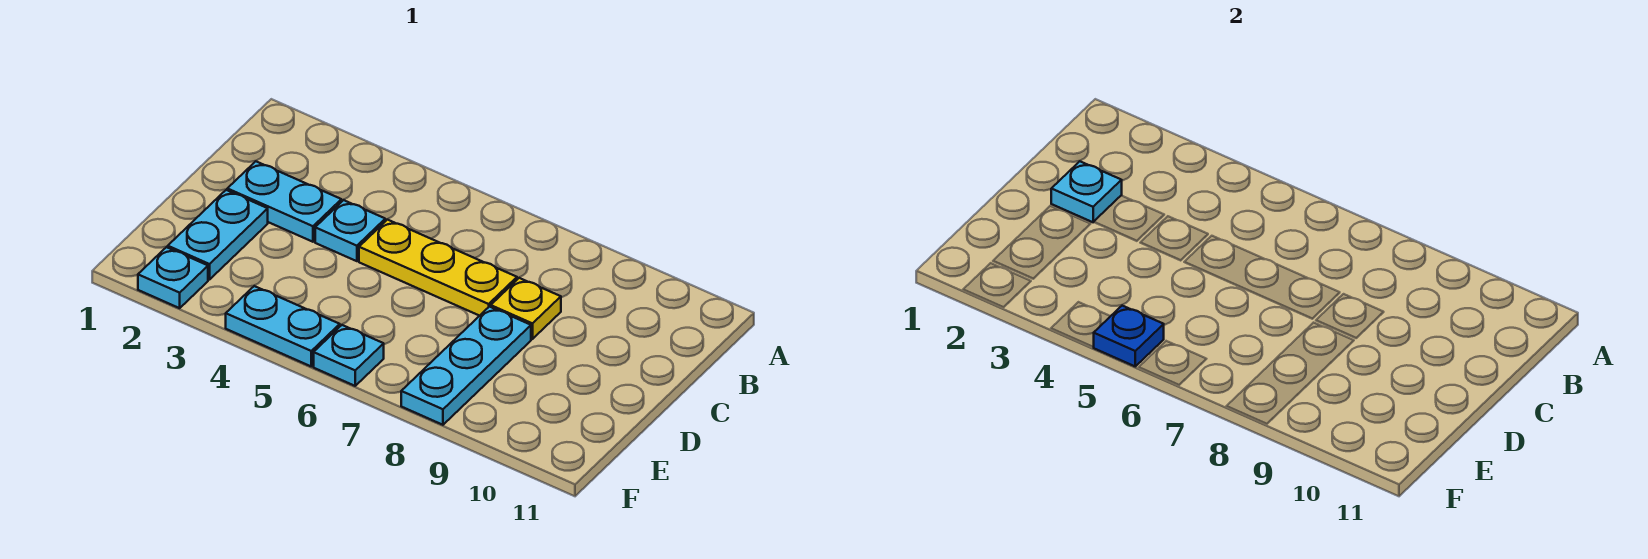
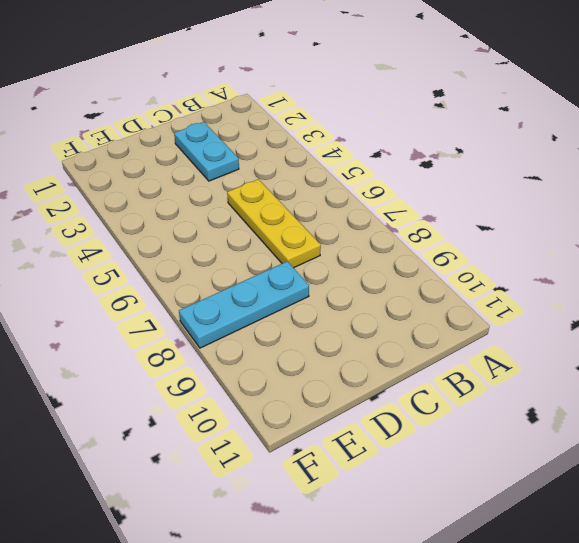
none -> cyan plate C4 level 1
none -> yellow plate C8 level 1

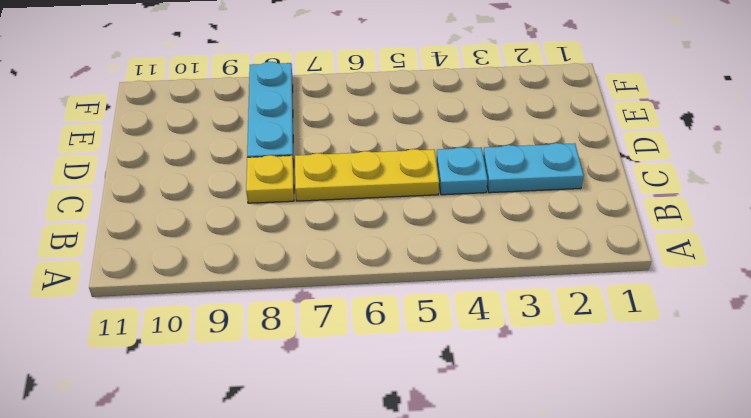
none -> cyan plate D2:E2 level 1
none -> cyan plate F2 level 1

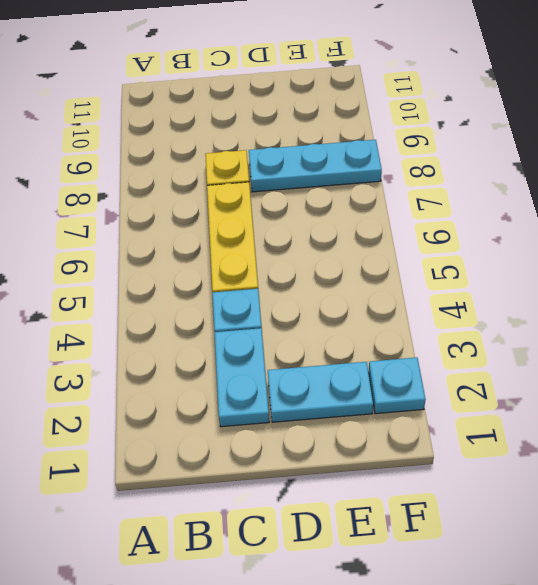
none -> cyan plate F4:F5 level 1
none -> cyan plate F6 level 1

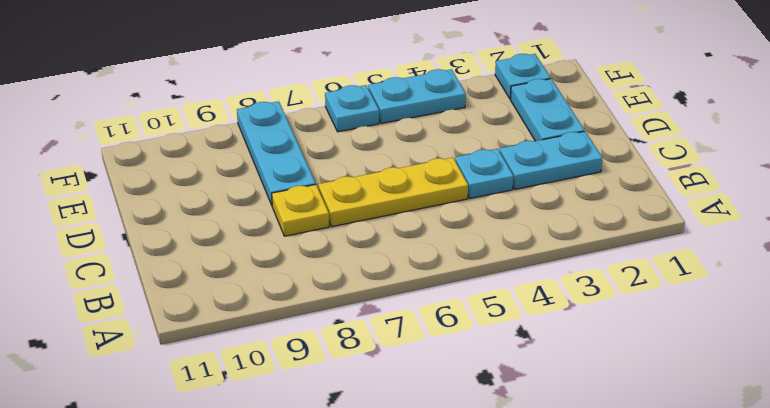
none -> cyan plate C2 level 2
none -> blue plate F5 level 2

